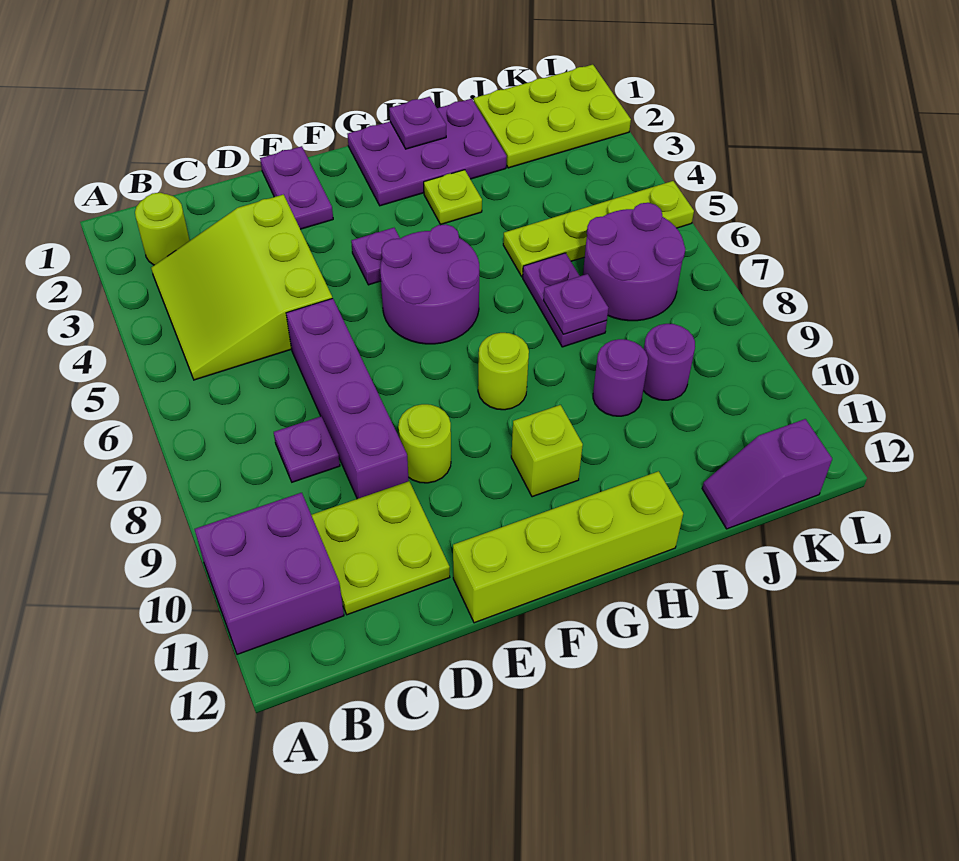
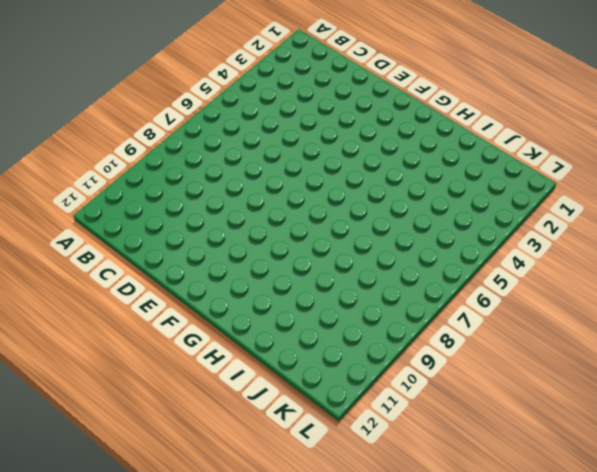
none -> purple brick A10:B11 level 1
none -> lime round brick B2 level 1
none -> lime slope B3:D5 level 1 top D

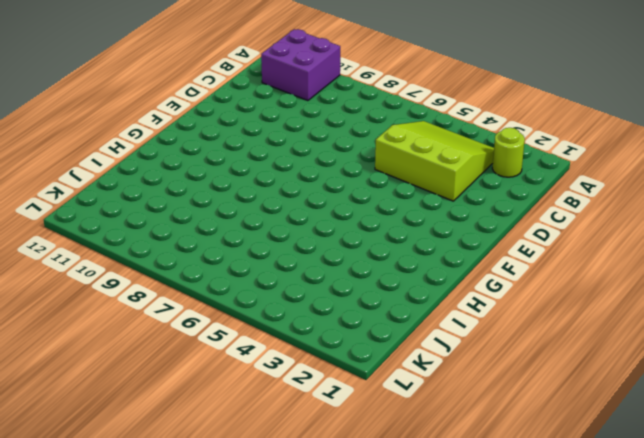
none -> purple plate C8 level 1
none -> lime plate C10:D11 level 1
none -> purple brick D6:D9 level 1

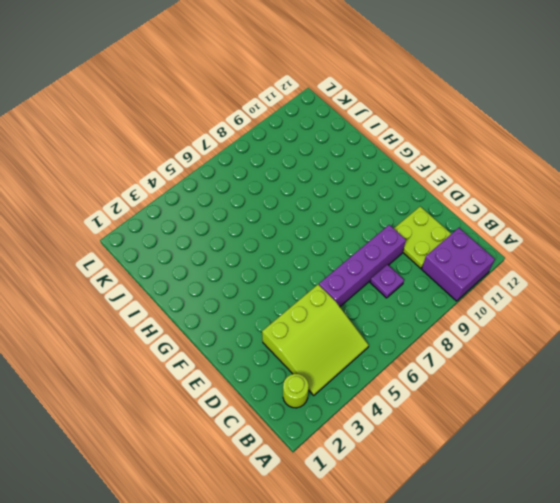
none -> purple plate E1:E2 level 1
none -> lime round brick E9 level 1
none -> lime brick E12:H12 level 1

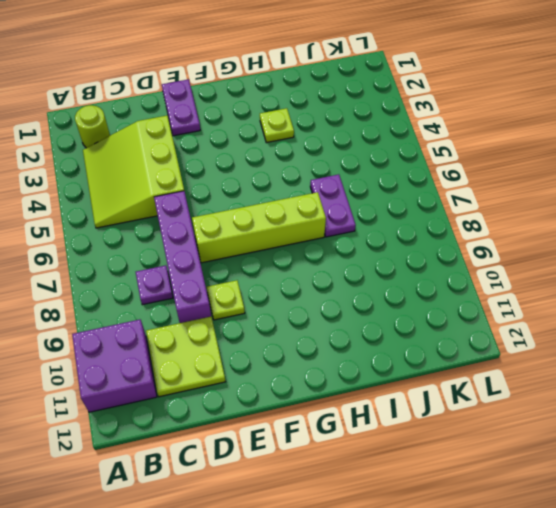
lime brick E7:H7 level 1 -> lime brick E12:H12 level 1
lime plate E9 level 1 -> lime round brick E9 level 1
none -> purple plate F4 level 1
none -> purple round brick F5:G6 level 1
none -> purple plate G1:I2 level 1

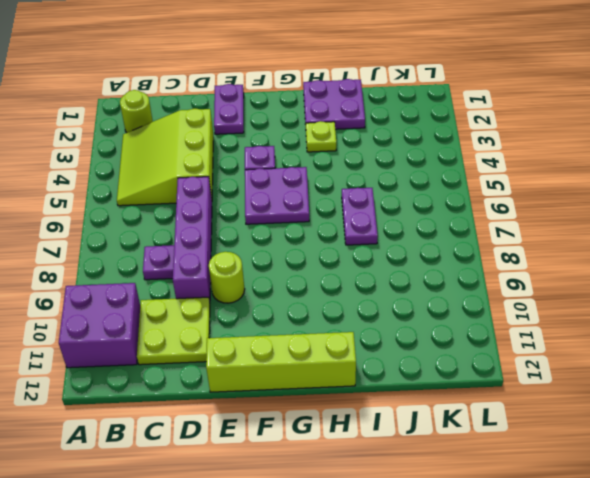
purple plate F5:G6 level 1 -> purple round brick F5:G6 level 1
purple plate H1:I2 level 1 -> purple plate G1:I2 level 1
none -> lime round brick G8 level 1
none -> lime brick G10 level 1
none -> lime plate I5:L5 level 1

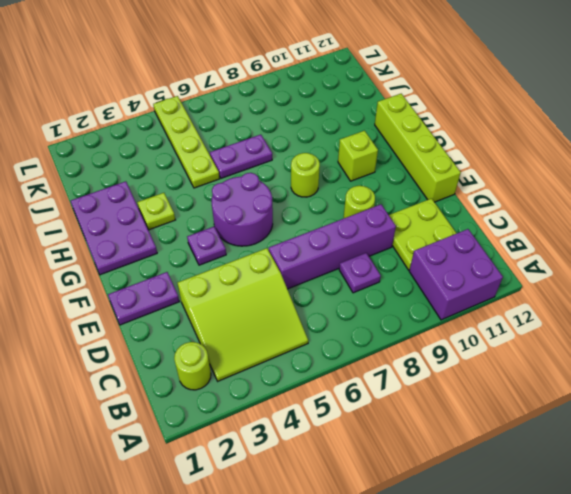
none -> purple round brick I9 level 1
none -> lime plate J1:L2 level 1
none -> purple round brick J6:K7 level 1

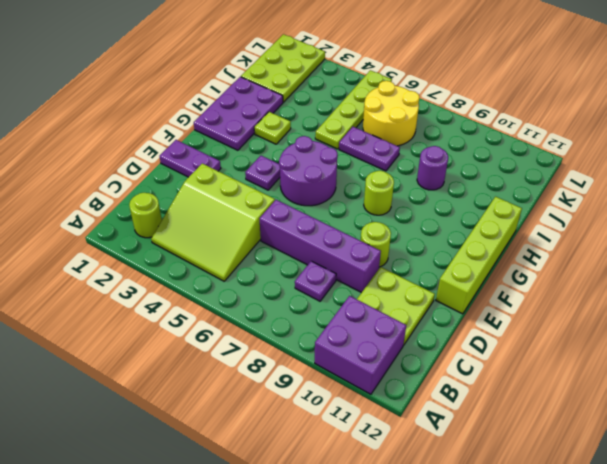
yellow round brick J6:K7 level 1 -> purple round brick J6:K7 level 1
none -> lime brick G10 level 1
none -> purple round brick J9 level 1
none -> purple slope J12:K12 level 1 top K

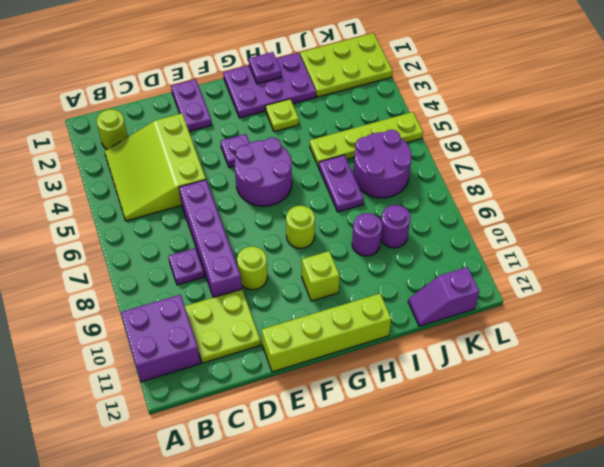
none -> purple plate I7 level 2

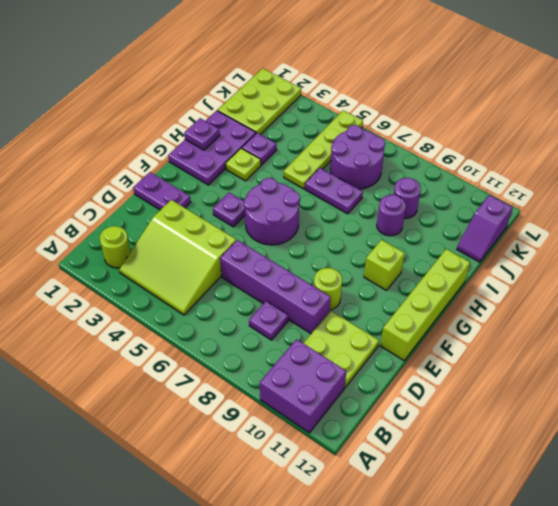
purple plate I3 level 1 -> purple plate I7 level 2
none -> lime round brick G8 level 1

